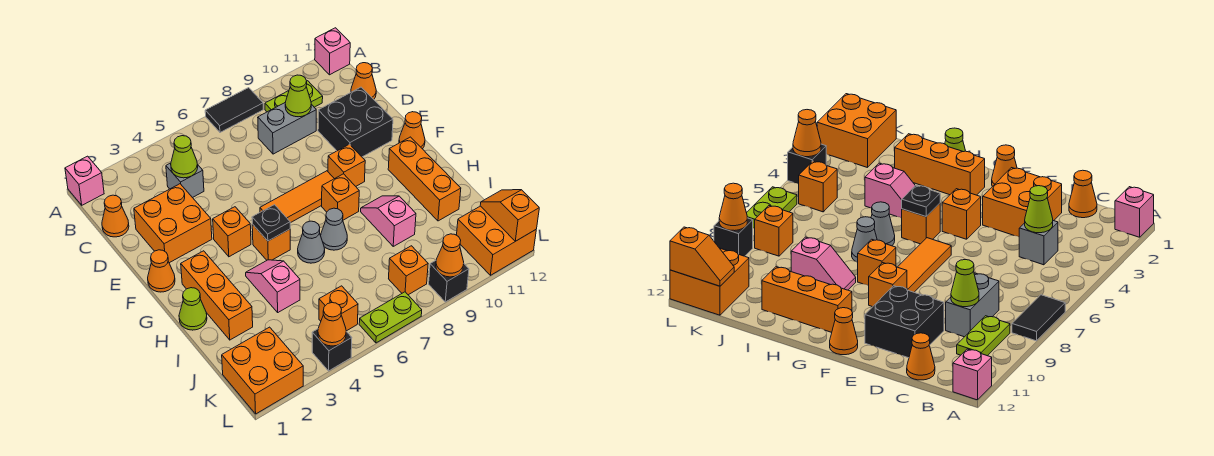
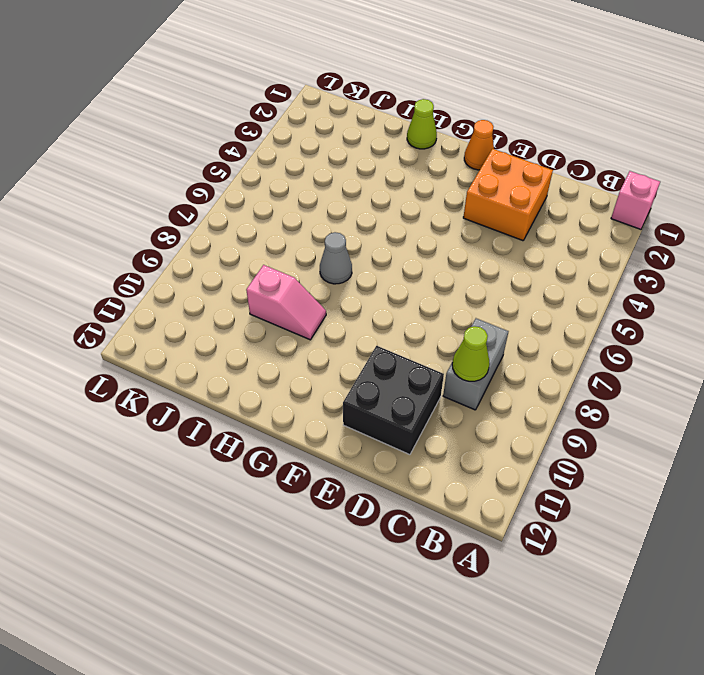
none -> black tile A7:A8 level 1
none -> pink brick A12 level 1
none -> lime plate B9:B10 level 1
none -> orange cone C1 level 1

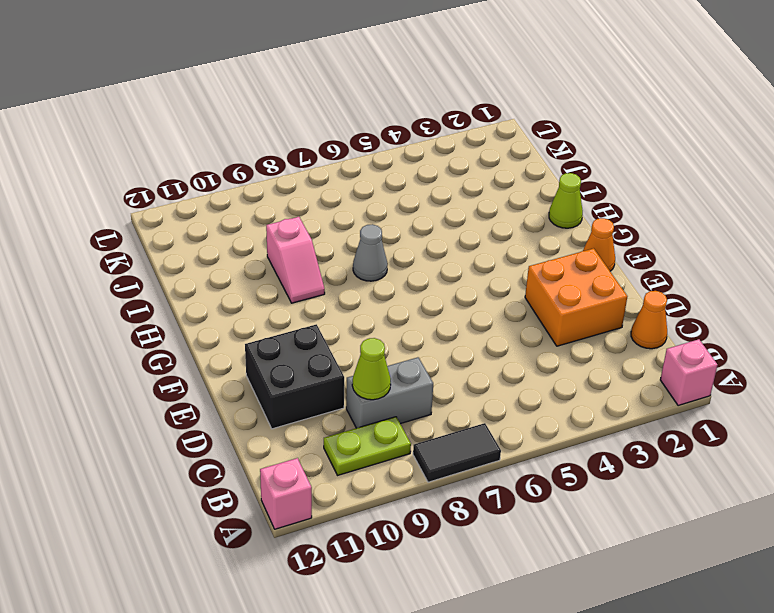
none -> grey brick C4 level 1
none -> orange cone C12 level 1
none -> orange brick F4 level 1
none -> orange tile F6:F8 level 1

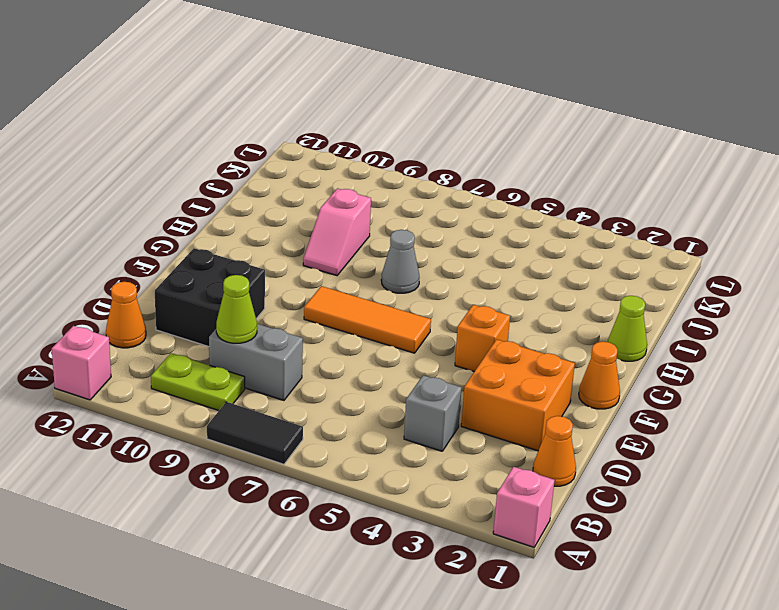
none -> orange brick F9 level 1
none -> orange cone F12 level 1
none -> orange brick G2:I2 level 1
none -> orange brick G5 level 1

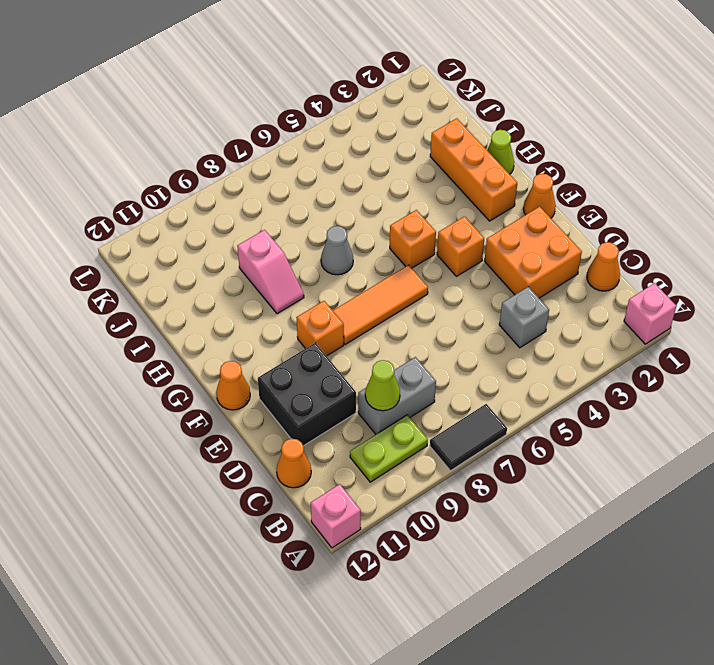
none -> orange brick G8 level 1
none -> orange brick G11:I11 level 1
none -> pink slope H4:I4 level 1 top I
none -> grey cone H6 level 1

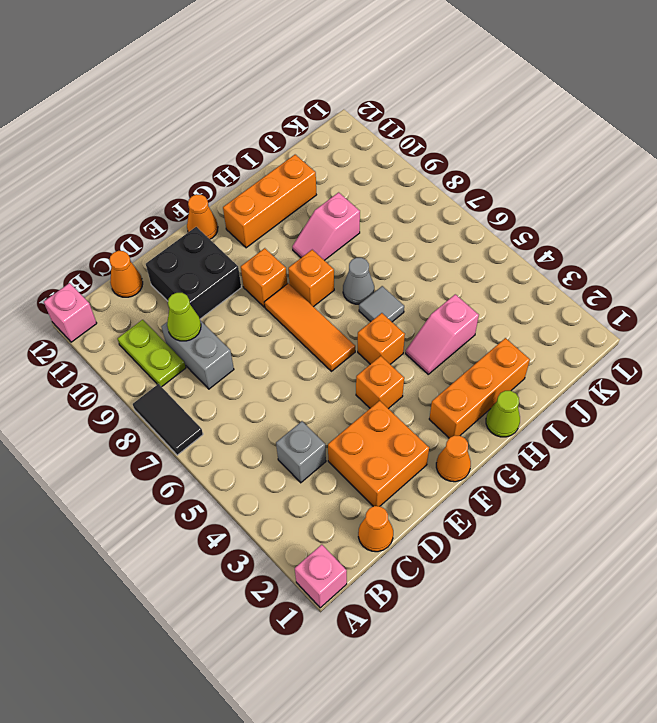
grey tile H6 level 1 -> grey cone H6 level 1
none -> orange brick K1:L2 level 1
none -> orange brick K5 level 1
none -> orange brick K8 level 1
none -> orange brick K11:L12 level 1

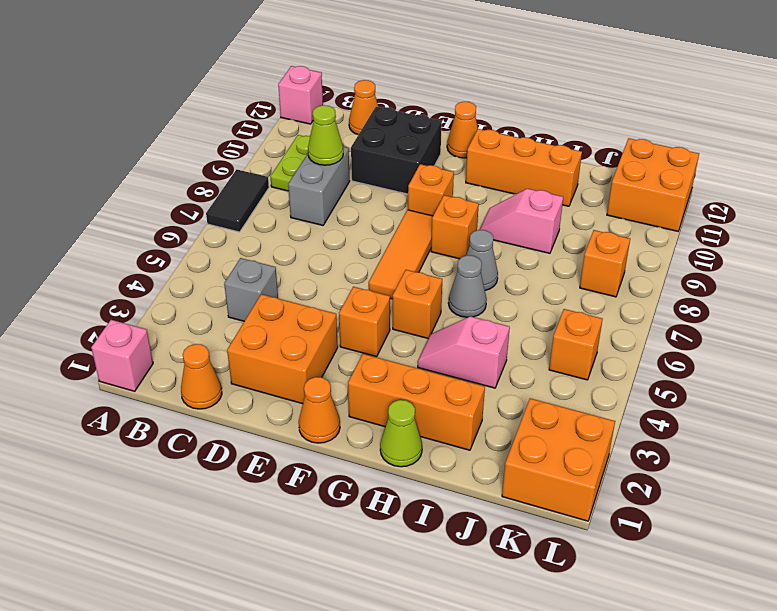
none -> black brick L4 level 1
none -> lime plate L6:L7 level 1
none -> black brick L9 level 1
none -> lime cone C4 level 2

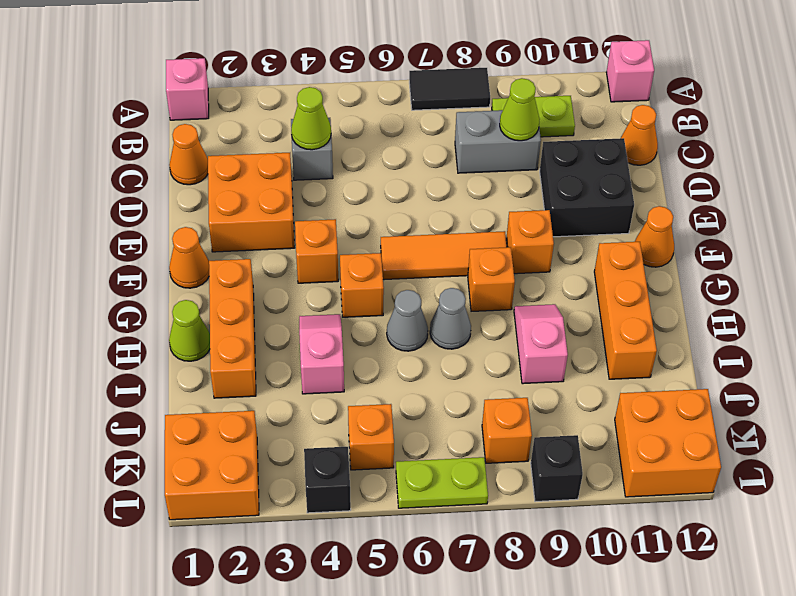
none -> black plate G5 level 2
none -> orange slope K12:L12 level 2 top L
none -> orange cone L4 level 2
none -> orange cone L9 level 2

